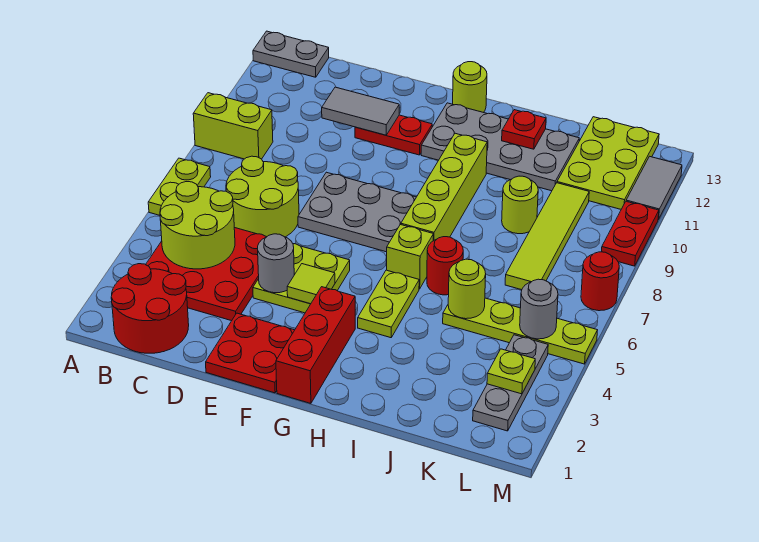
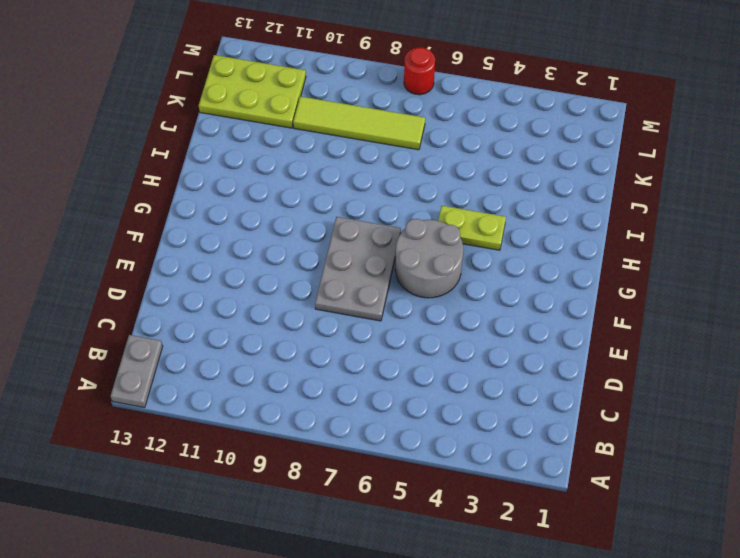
grey round brick F5:G6 level 1 -> lime plate E4:F5 level 1
none -> lime plate A6:A7 level 1
none -> lime brick A9:B9 level 1
none -> red round brick B1:C2 level 1
none -> red plate B3:D5 level 1

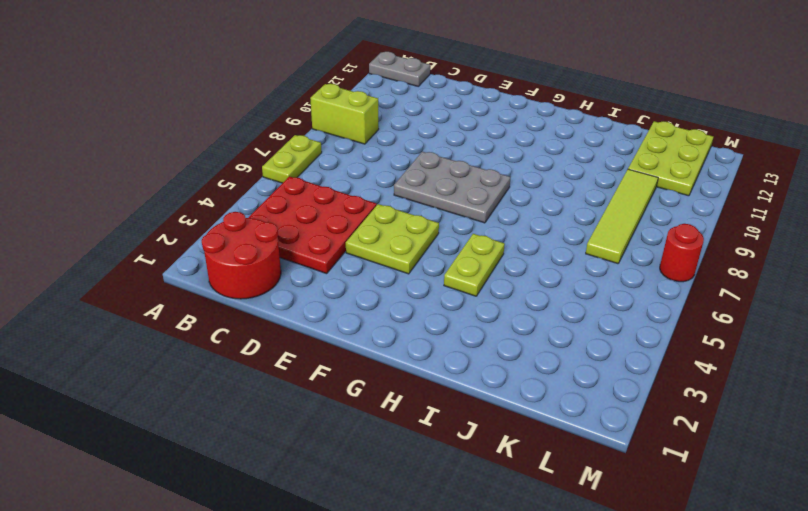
none -> lime round brick C6:D7 level 1
none -> red plate E1:F2 level 1
none -> red plate E11:F11 level 1
none -> red brick G1:G3 level 1

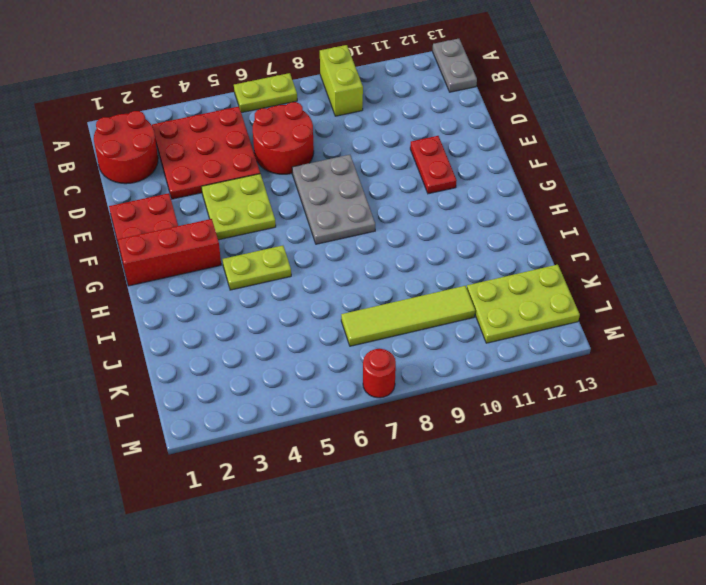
red round brick C6:D7 level 1 -> lime round brick C6:D7 level 1
none -> grey plate G11:J12 level 1
none -> lime round brick G13 level 1
none -> lime brick H6 level 1
none -> lime brick H7:H10 level 1

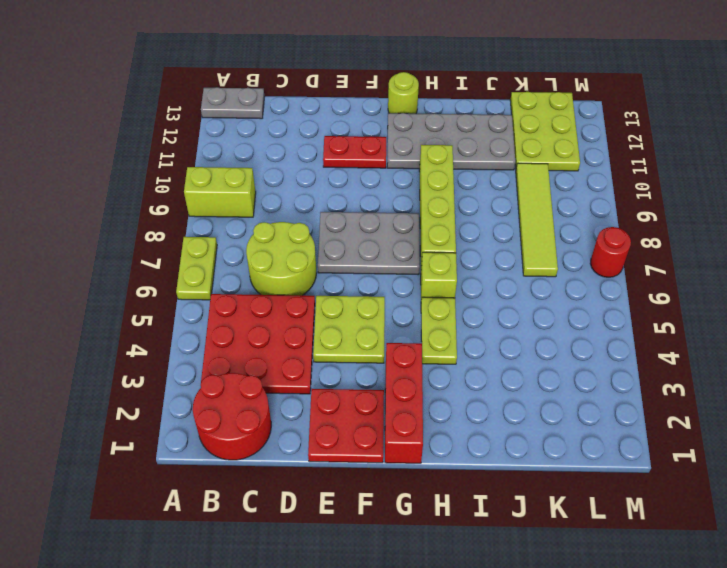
none -> red round brick I6 level 1
none -> lime plate J5:M5 level 1
none -> lime round brick J9 level 1
none -> grey plate L2:L4 level 1

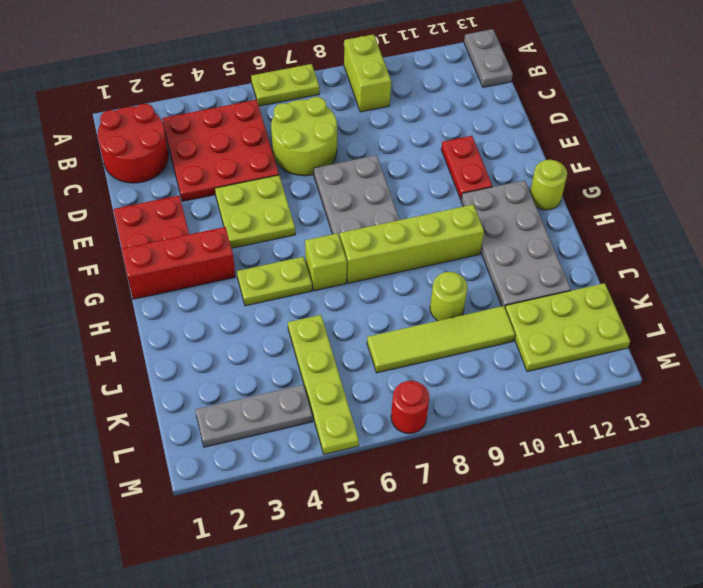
none -> red round brick I6 level 1
none -> red plate M9:M10 level 1
none -> grey tile M11:M12 level 1
none -> lime round brick B4:C5 level 2

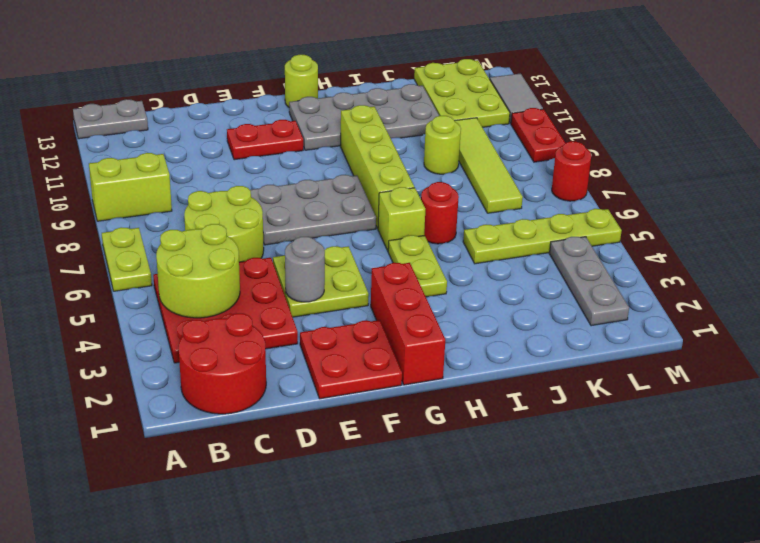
none -> grey tile D11:E11 level 2
none -> lime tile F4 level 2
none -> red plate I12 level 2
none -> lime round brick J5 level 2

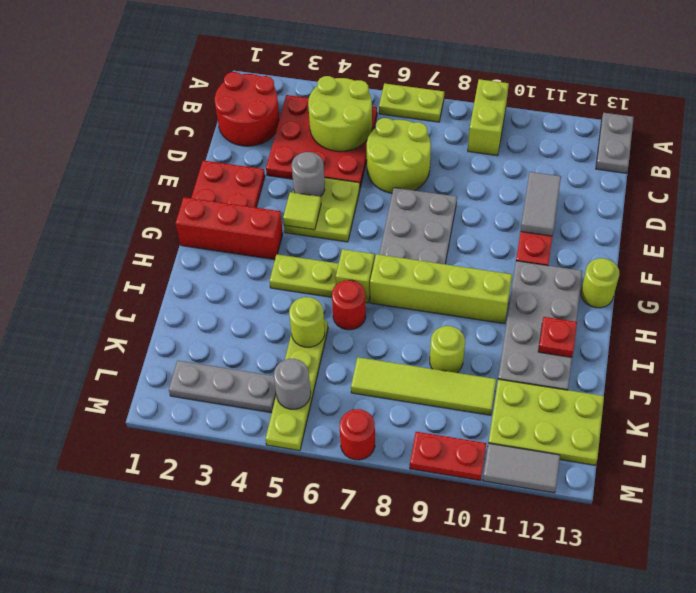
none -> lime plate L3 level 2

